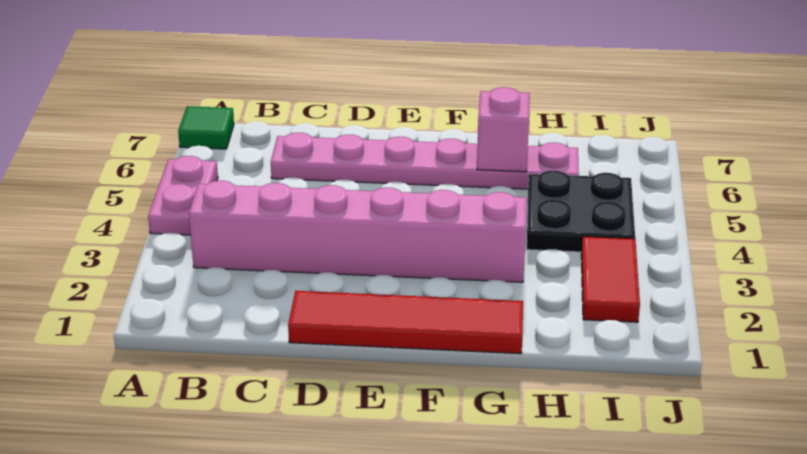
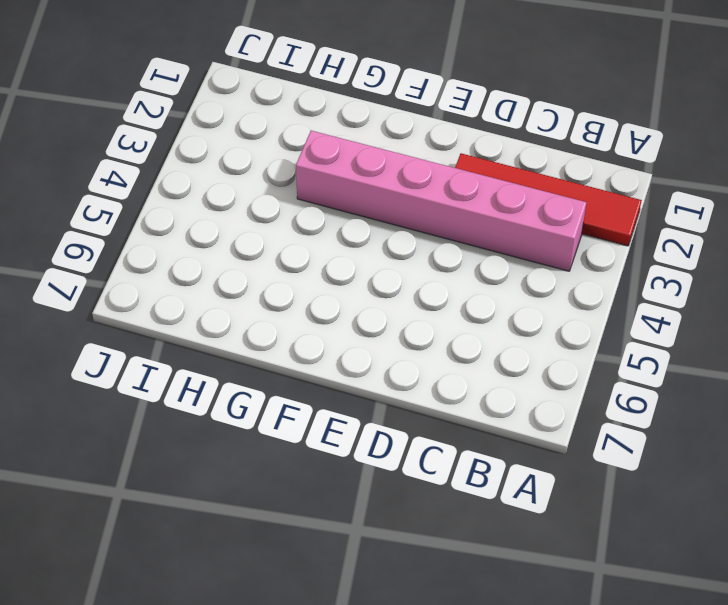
red tile A2:D2 level 1 -> red tile D1:G1 level 1
none -> pink plate A4:A5 level 1
none -> green tile A7 level 1

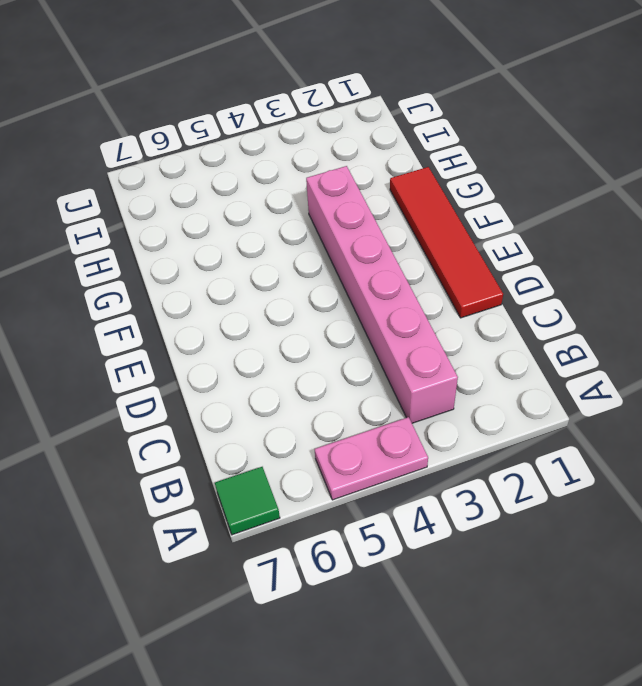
none -> pink plate C6:H6 level 1
none -> black plate H4:I5 level 1

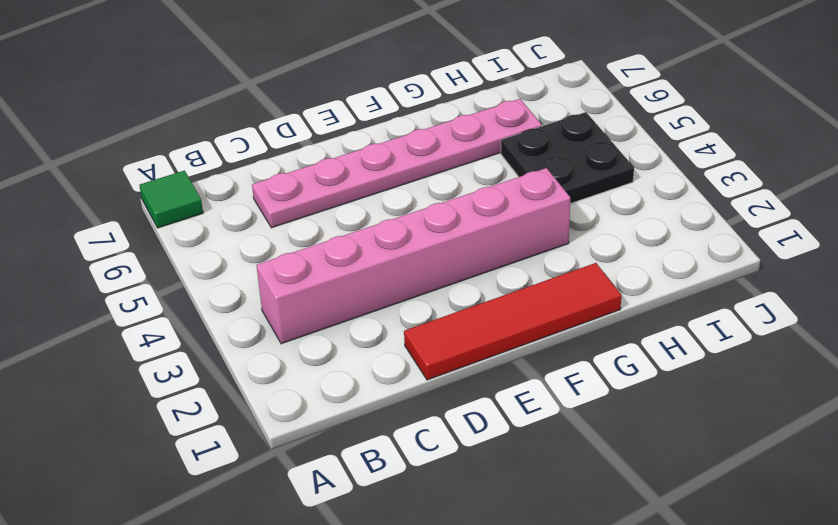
none -> pink plate A4:A5 level 1
none -> red tile I2:I3 level 1

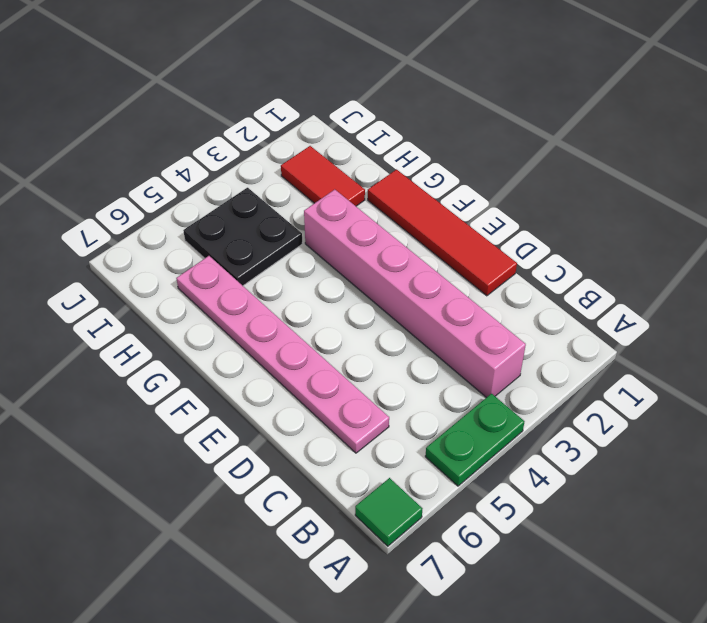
green plate A4:A5 level 1 -> pink plate A4:A5 level 1
red tile H2:I2 level 1 -> red tile I2:I3 level 1
none -> pink brick G6 level 2

